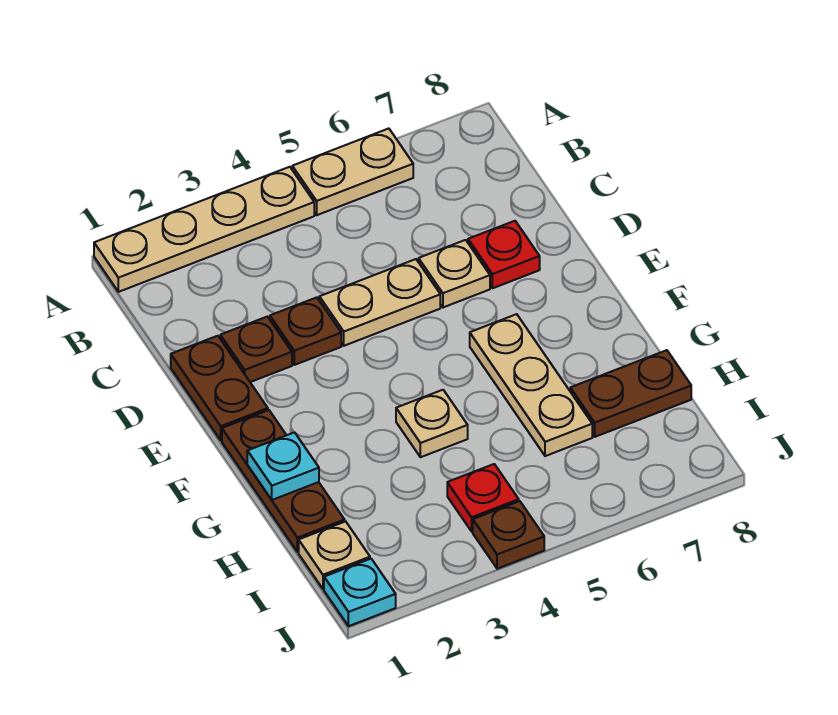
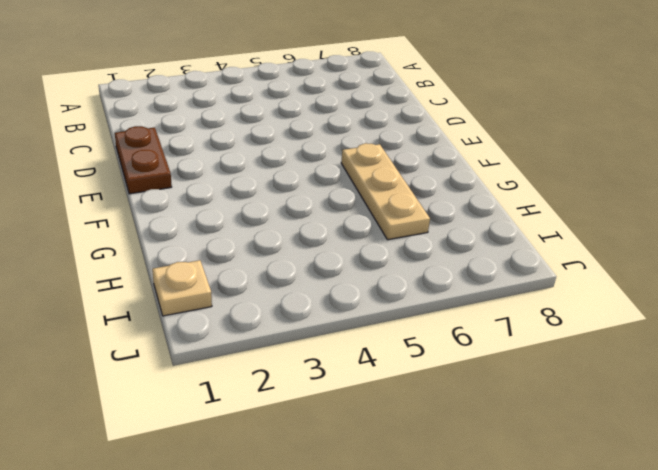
none -> tan plate A1:A4 level 1
none -> tan plate A5:A6 level 1
none -> brown plate D2 level 1

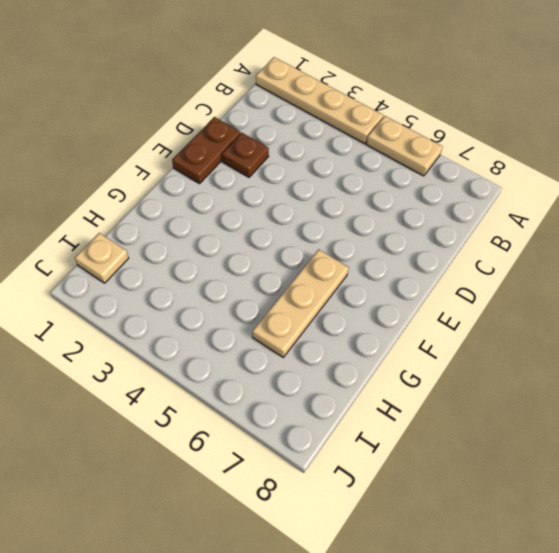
none -> brown plate D3 level 1
none -> tan plate D4:D5 level 1
none -> tan plate D6 level 1

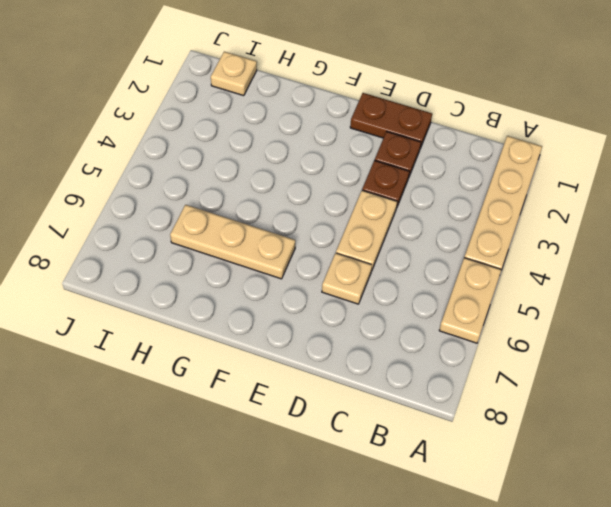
none -> red plate D7 level 1
none -> brown plate F1:H1 level 1
none -> tan plate G4 level 1

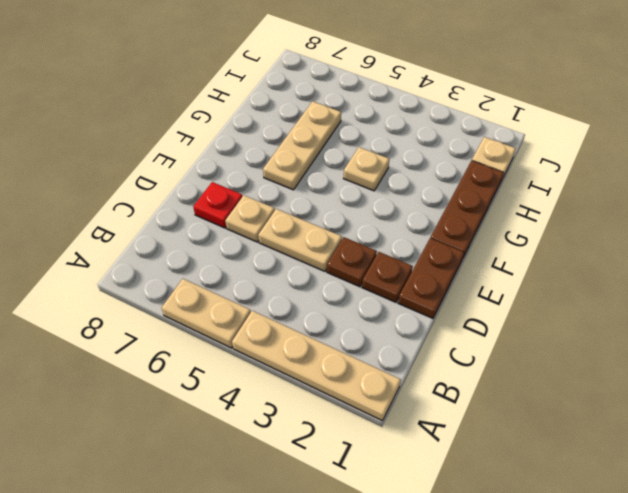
none -> brown plate H7:H8 level 1
none -> red plate I4 level 1
none -> cyan plate J1 level 1

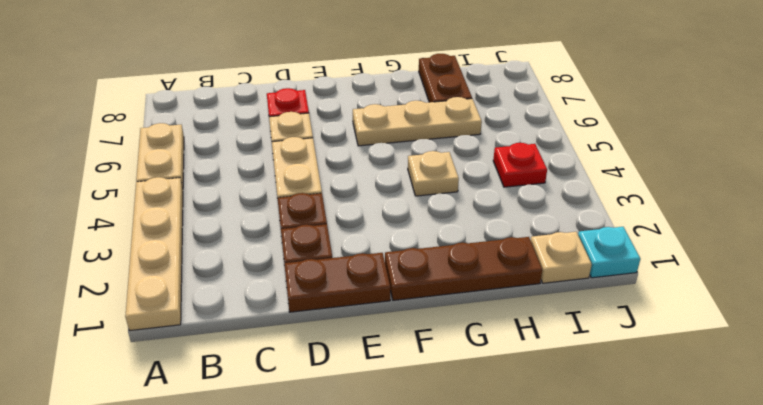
none -> brown plate J4 level 1
none -> cyan plate G1 level 2

